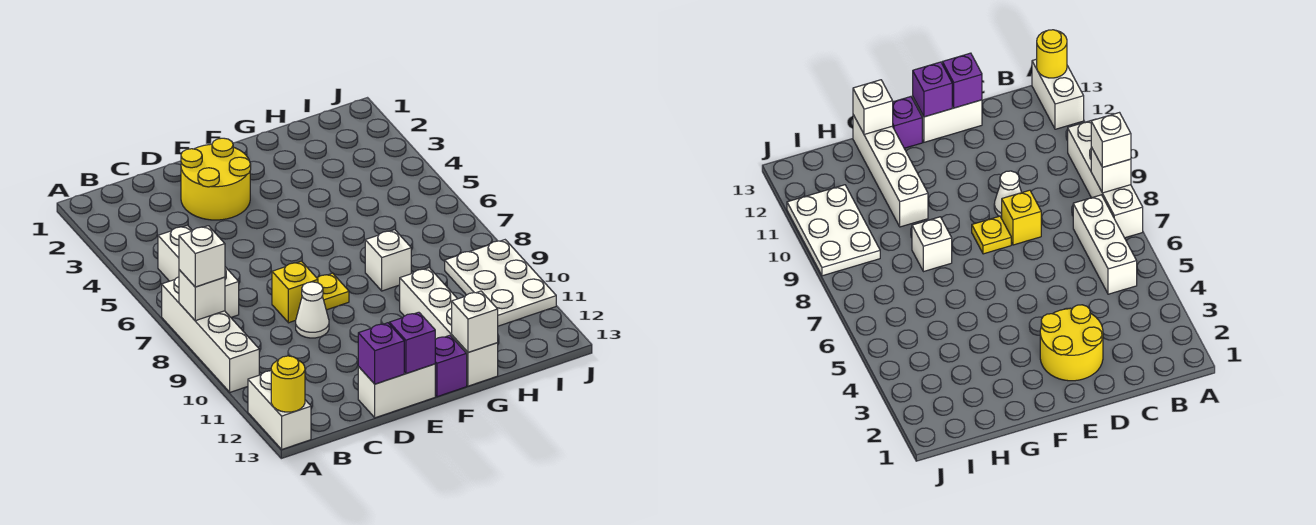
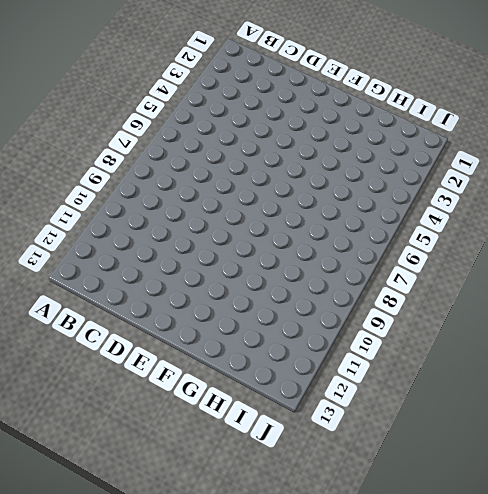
none -> white brick A7:A10 level 1
none -> white brick A12:A13 level 1
none -> white brick B5:B7 level 1

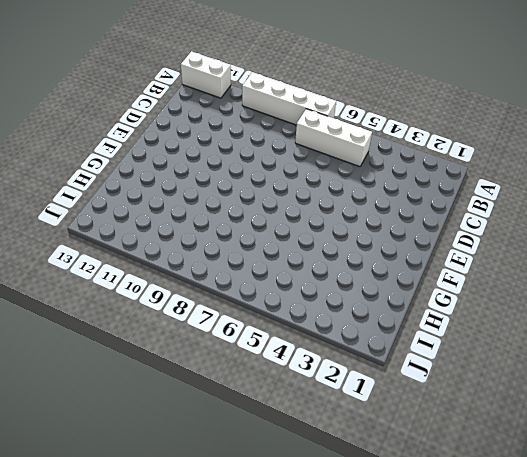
none -> yellow round brick D2:E3 level 1
none -> yellow brick D8 level 1
none -> white cone D9 level 1

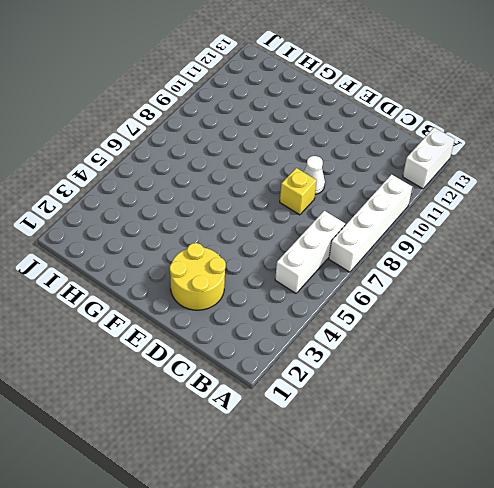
none -> white brick D13:E13 level 1
none -> yellow plate E8 level 1
none -> purple brick F13 level 1

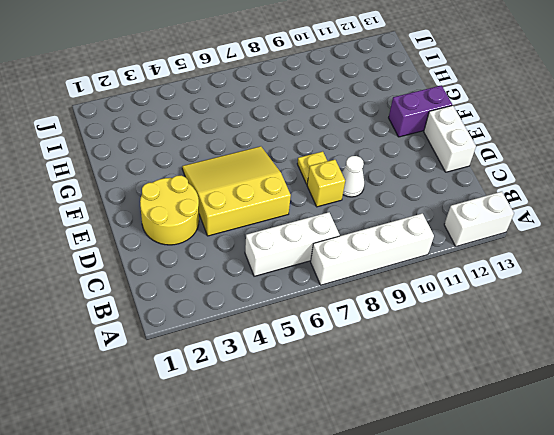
yellow slope D4:F6 level 1 top D -> none
purple brick F12:F13 level 1 -> purple brick F13 level 1
none -> white brick G8 level 1
none -> white brick G10:G13 level 1
none -> white plate I9:J11 level 1

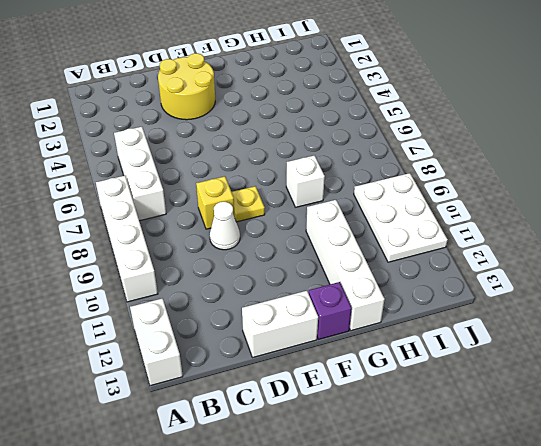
none -> white brick A8 level 2
none -> yellow round brick A13 level 2
none -> purple brick D13 level 2

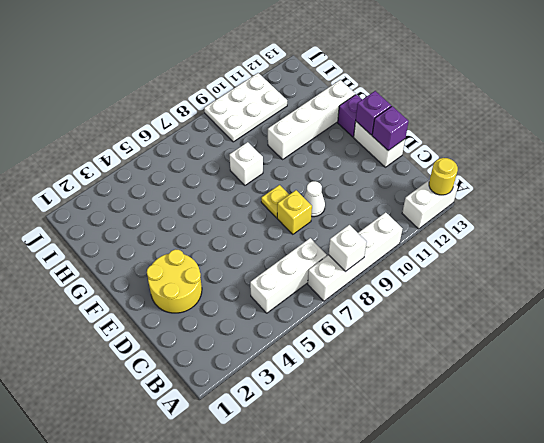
none -> white brick G13 level 2
none -> white brick A8 level 3

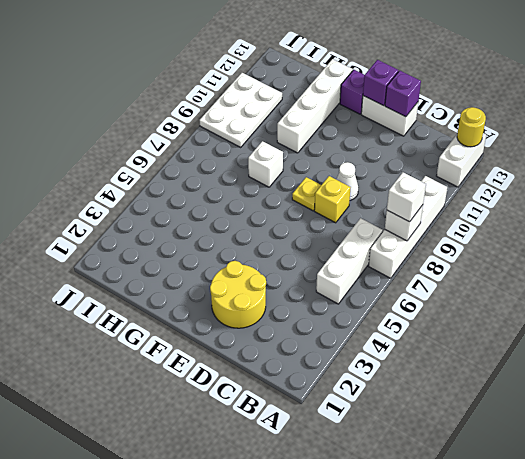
none -> white brick G13 level 2

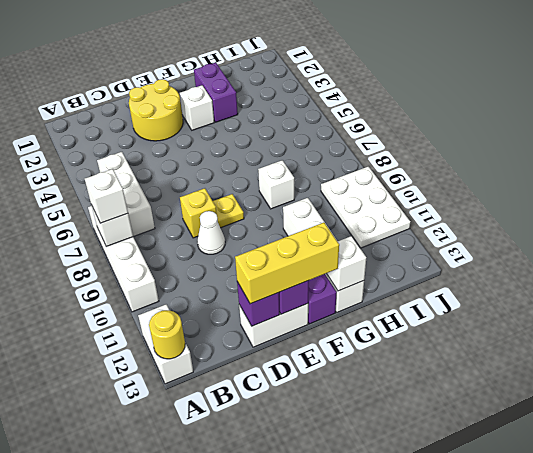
yellow brick D13:F13 level 3 -> none
white brick F3 level 1 -> none
purple brick G2:G3 level 1 -> none

